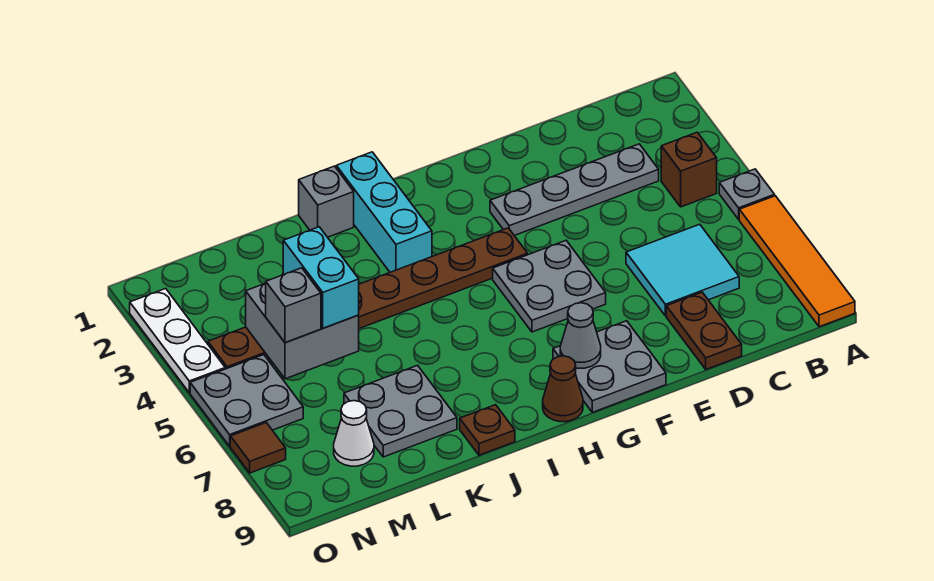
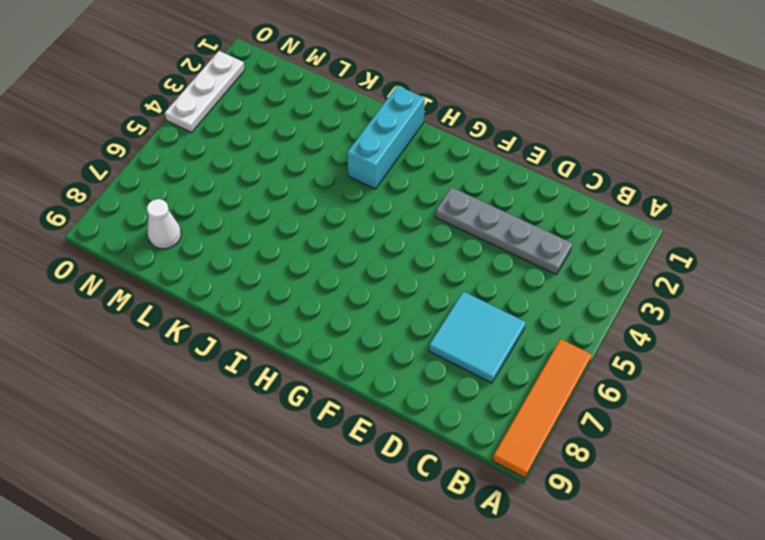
none -> grey plate A5 level 1
none -> brown brick B4 level 1
none -> brown plate D8:D9 level 1

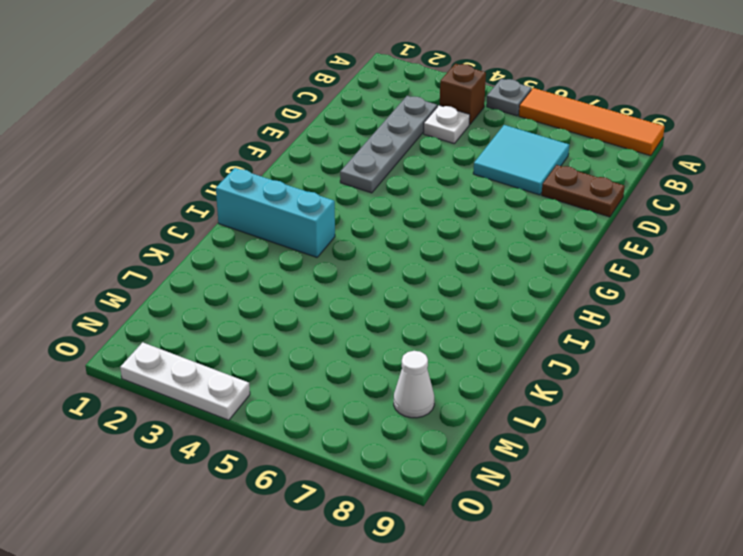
white plate C4 level 1 -> none
none -> grey plate F5:G6 level 1
none -> grey plate F8:G9 level 1
none -> brown plate G4:N4 level 1

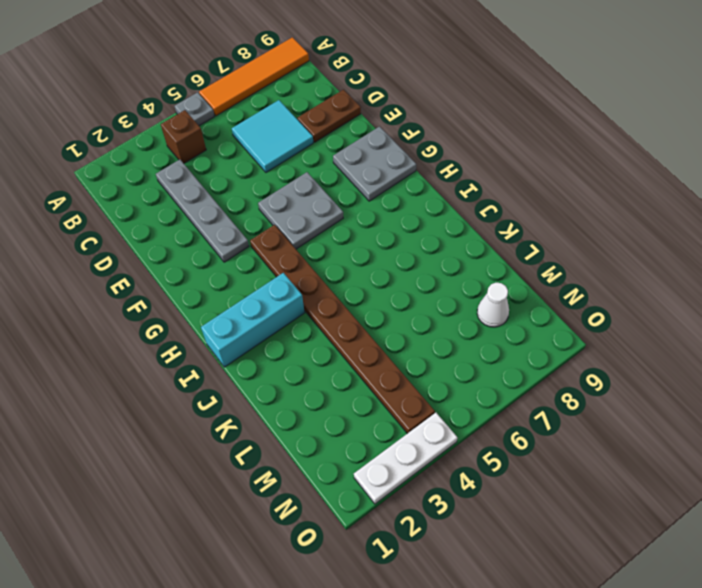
none -> brown cone H9 level 1
none -> grey brick J1 level 1
none -> brown plate J9 level 1

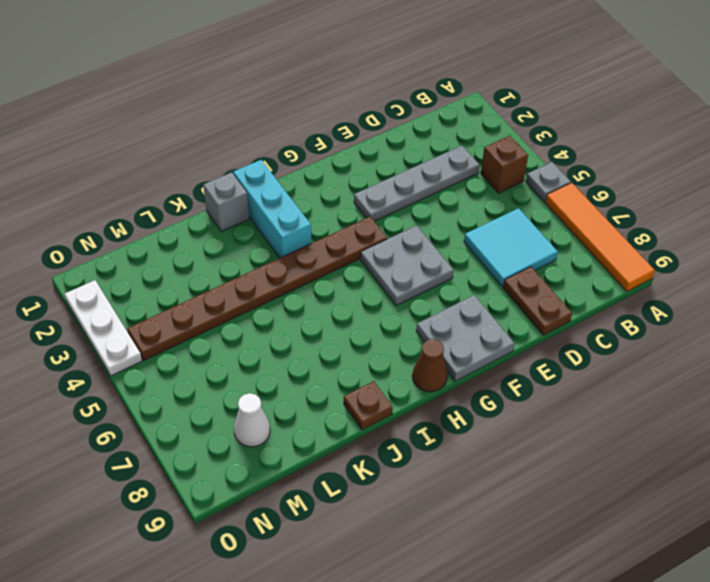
none -> grey plate K7:L8 level 1
none -> grey plate N5:O6 level 1
none -> brown tile O7 level 1

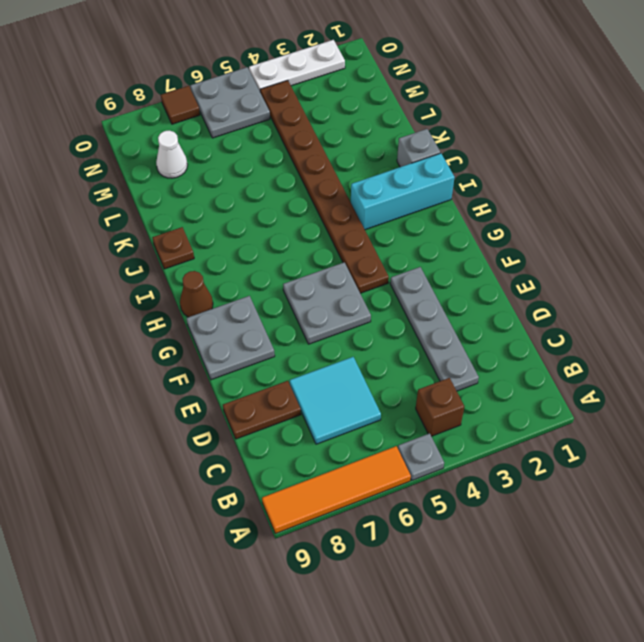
none -> grey plate K7:L8 level 1
none -> grey cone G8 level 2
none -> grey brick L4:M5 level 2

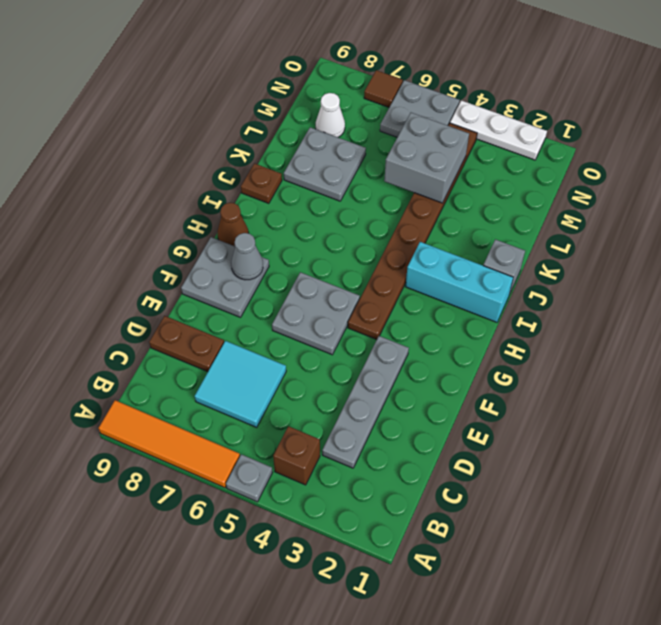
none -> cyan brick L4:L5 level 3
none -> grey brick M5 level 3

